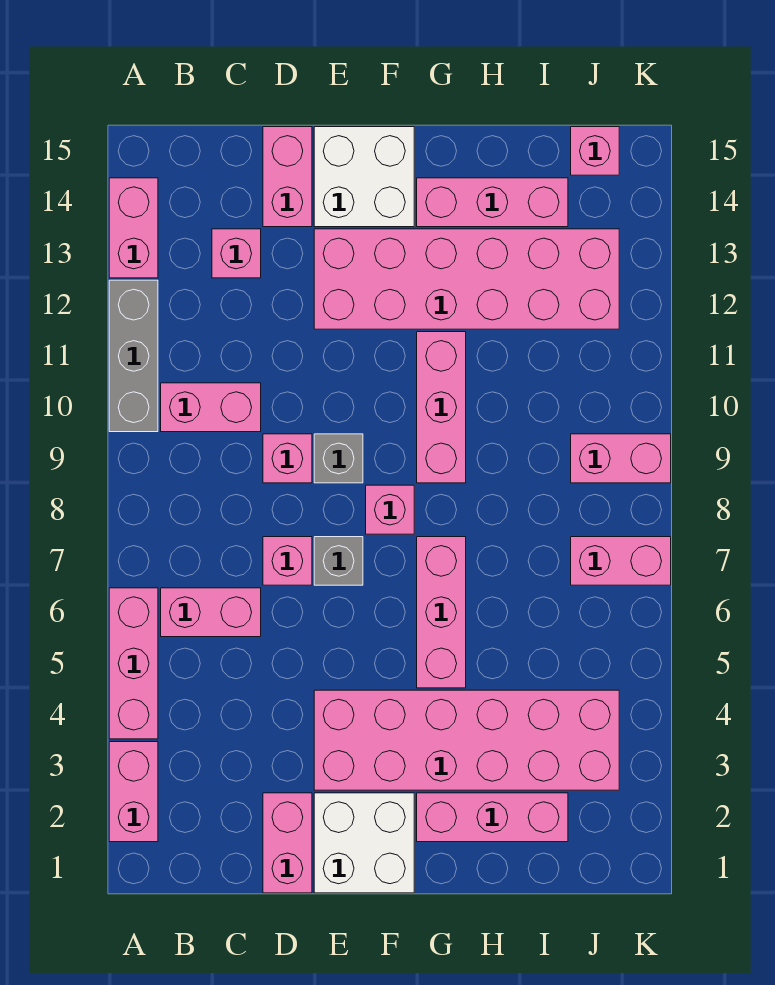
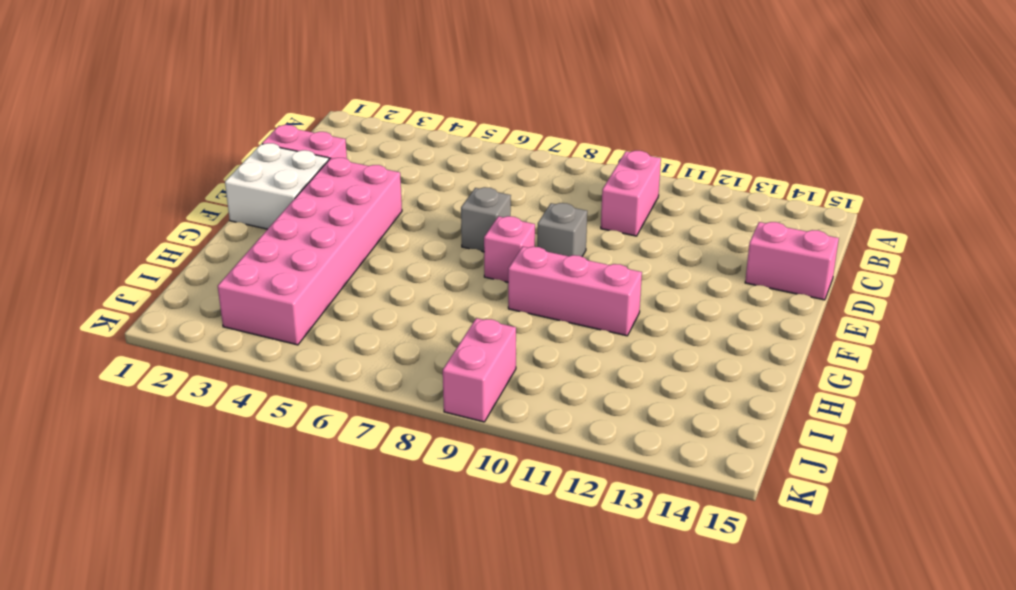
none -> pink brick A2:A3 level 1
none -> pink brick A4:A6 level 1
none -> grey brick A10:A12 level 1

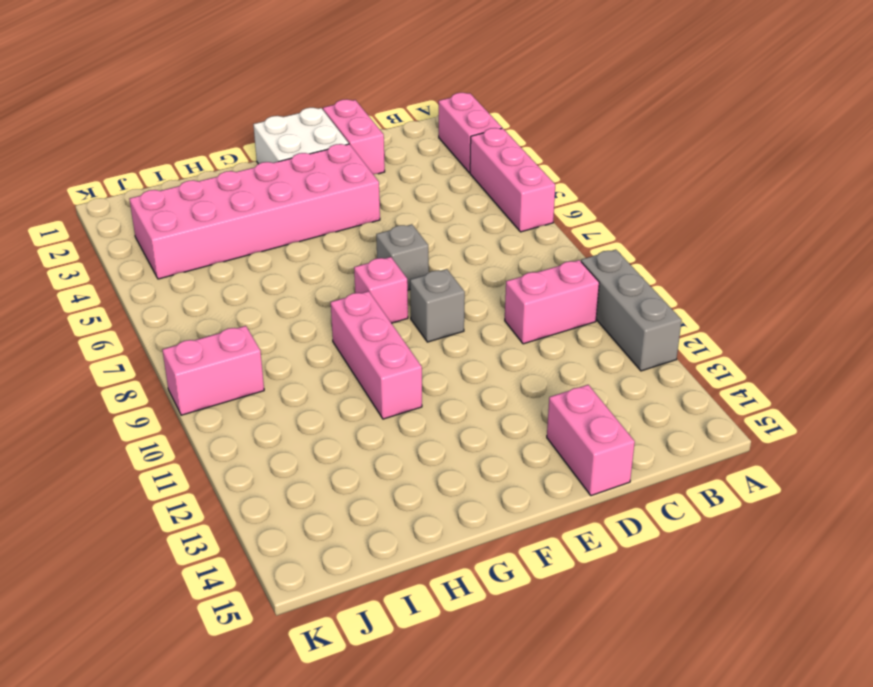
none -> pink brick A13:A14 level 1
none -> pink brick B6:C6 level 1
none -> pink brick C13 level 1

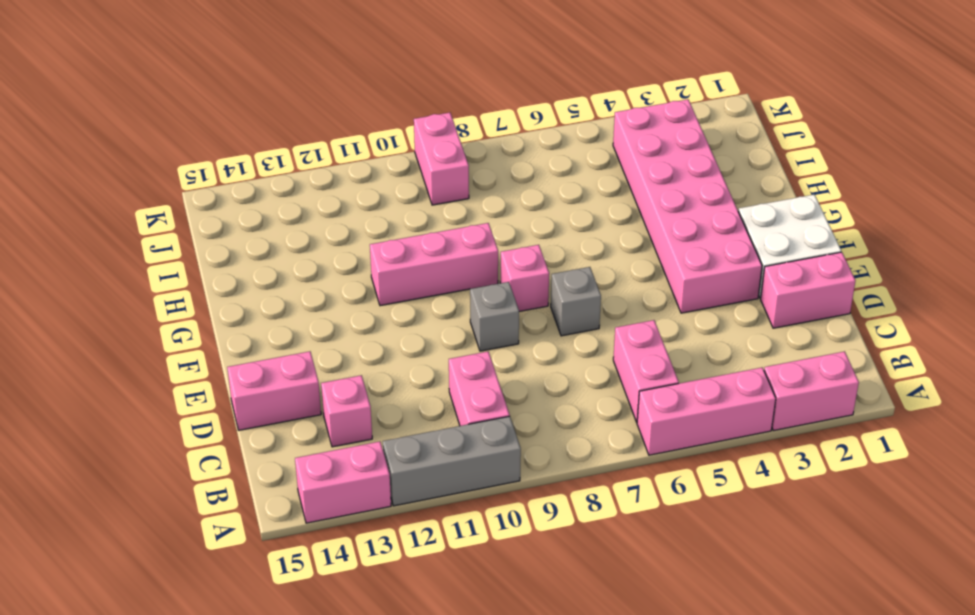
none -> pink brick D7 level 1
none -> pink brick D9 level 1
none -> pink brick E12:J13 level 1

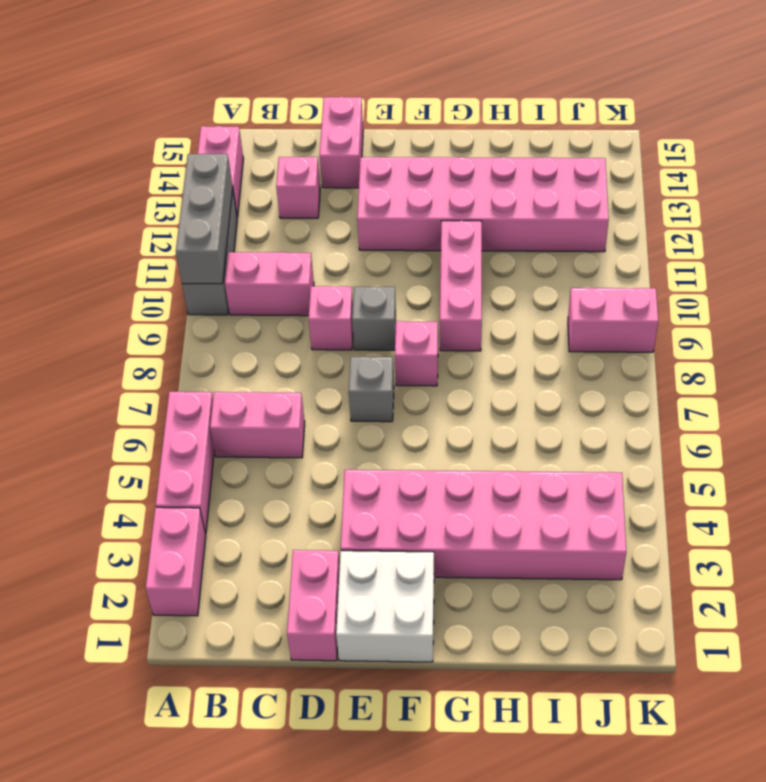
grey brick A10:A12 level 2 -> none
none -> pink brick D7 level 1
none -> white brick E14:F15 level 1
none -> pink brick G2:I2 level 1

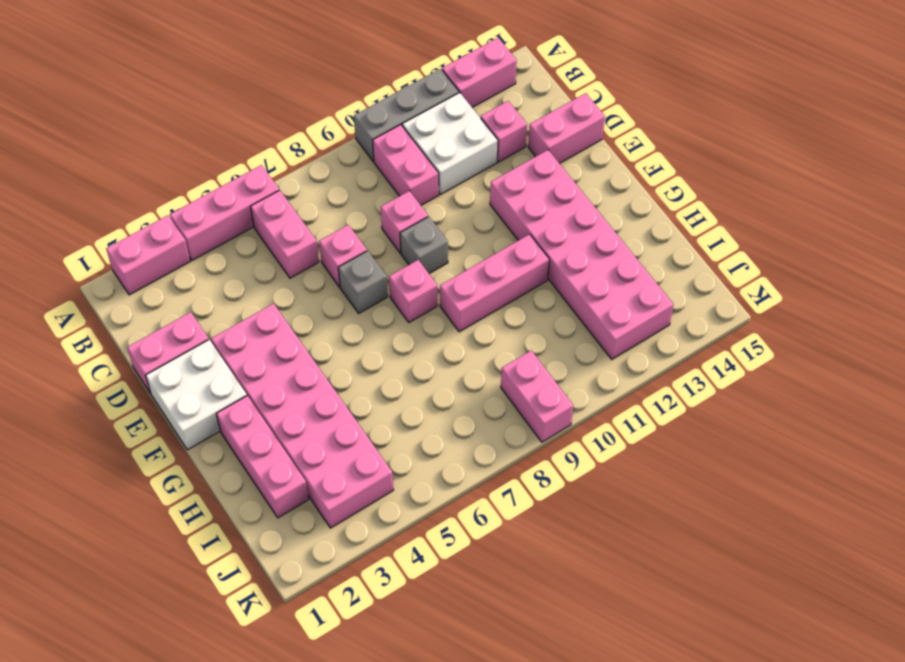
white brick B11:C12 level 1 -> white brick E14:F15 level 1
none -> pink brick G5:G7 level 1
none -> pink brick G14:I14 level 1
none -> pink brick J7:K7 level 1

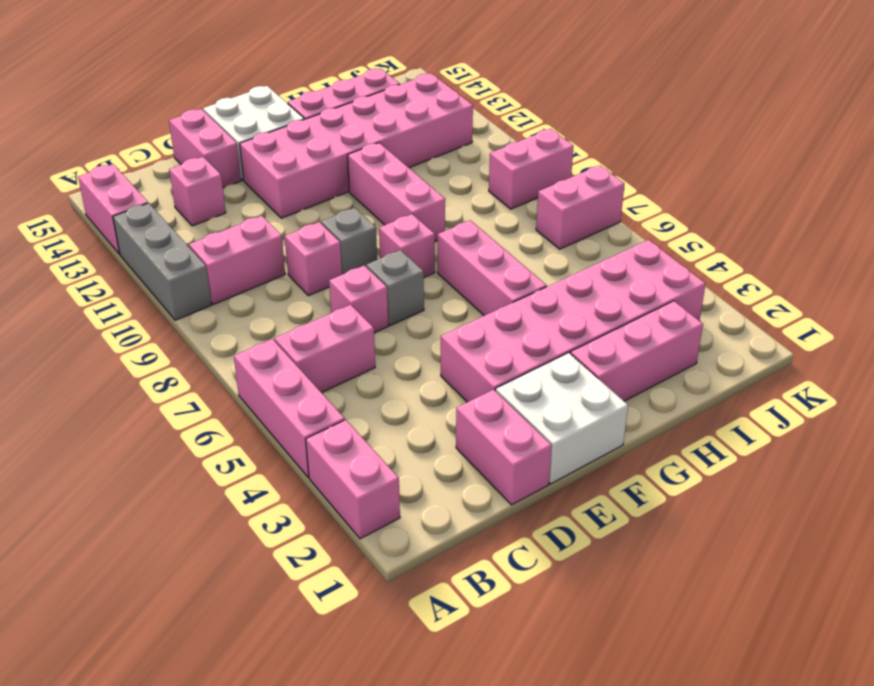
none -> pink brick J15 level 1

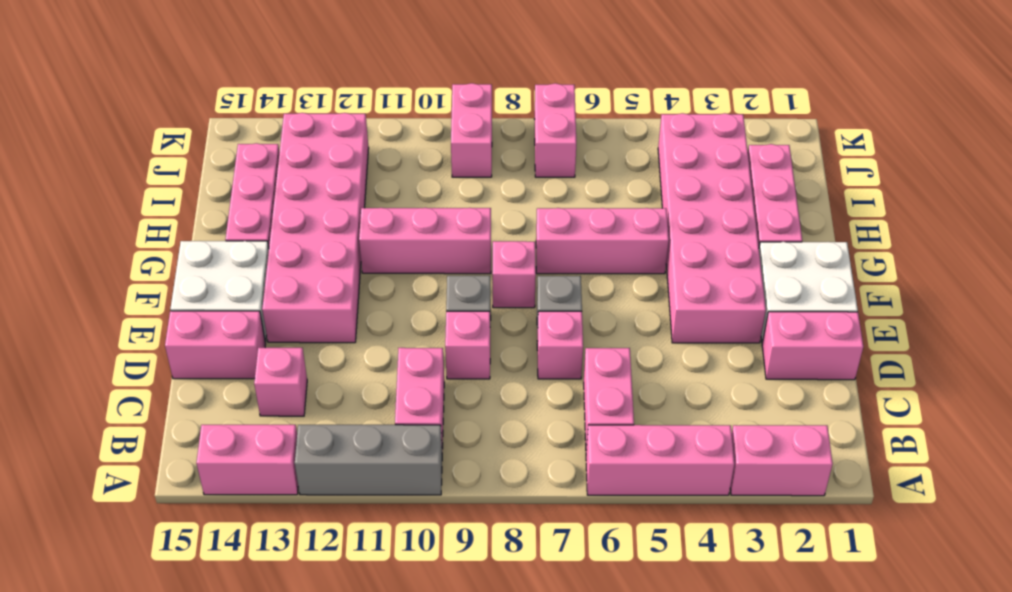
none -> pink brick J15 level 1

